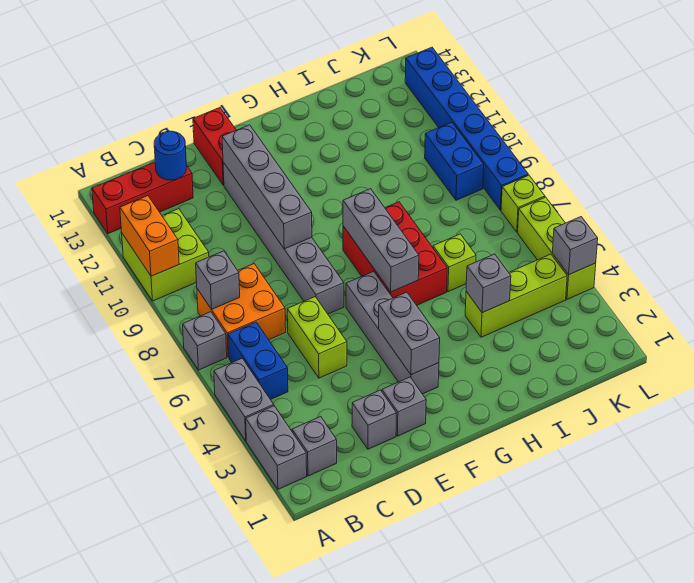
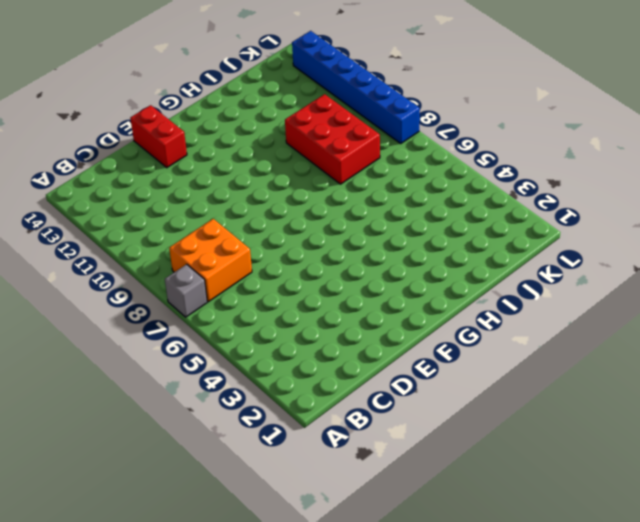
red brick I8:J10 level 1 -> red brick G6:H8 level 1
none -> grey brick A2:A3 level 1
none -> grey brick A4:A5 level 1
none -> lime brick A10:B11 level 1

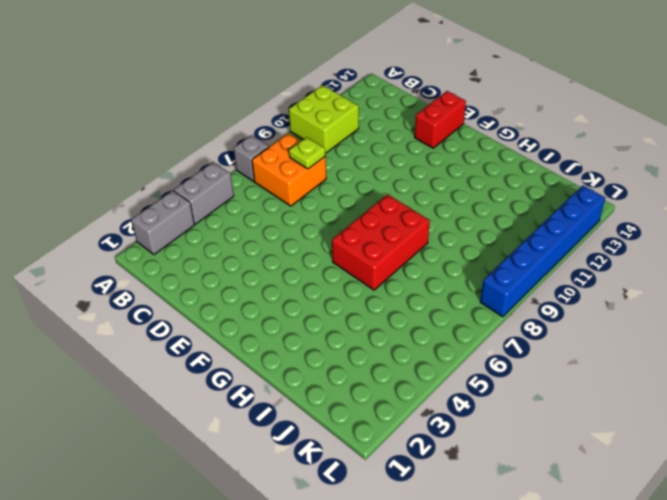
lime plate C8 level 2 -> none
none -> red brick A13:C13 level 1
none -> grey brick B2 level 1
none -> blue brick B5:B6 level 1

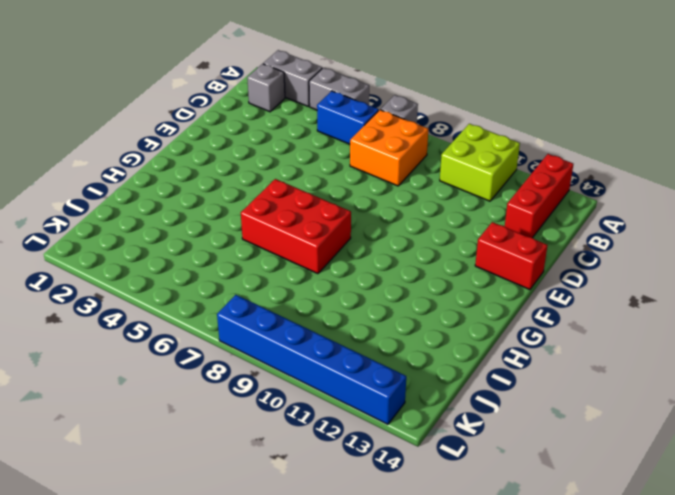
none -> grey brick D2 level 1
none -> lime brick D5:D6 level 1
none -> grey brick E2 level 1

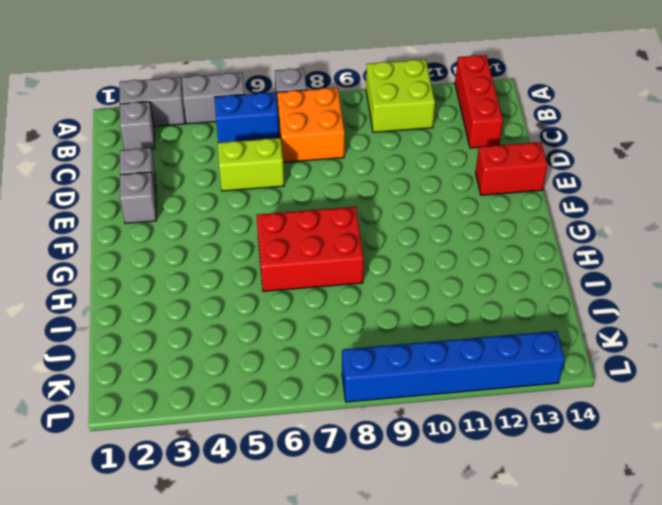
none -> grey brick E7:E12 level 1
none -> grey brick F3:F6 level 1
none -> lime brick I4:K4 level 1

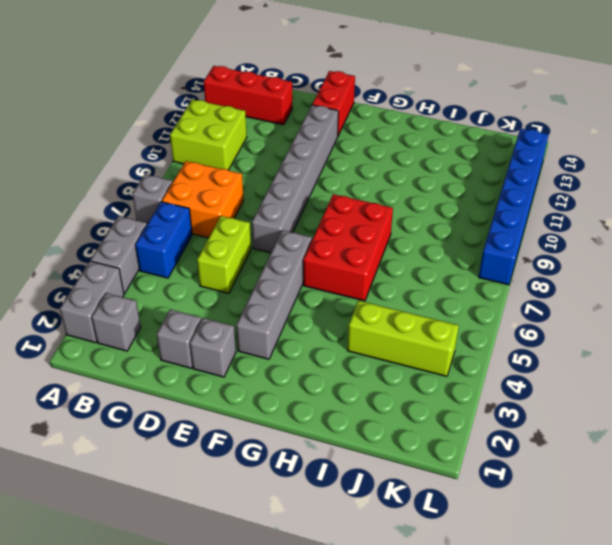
none -> lime brick I6 level 1
none -> blue brick K9:K10 level 1
none -> lime brick L4:L6 level 1

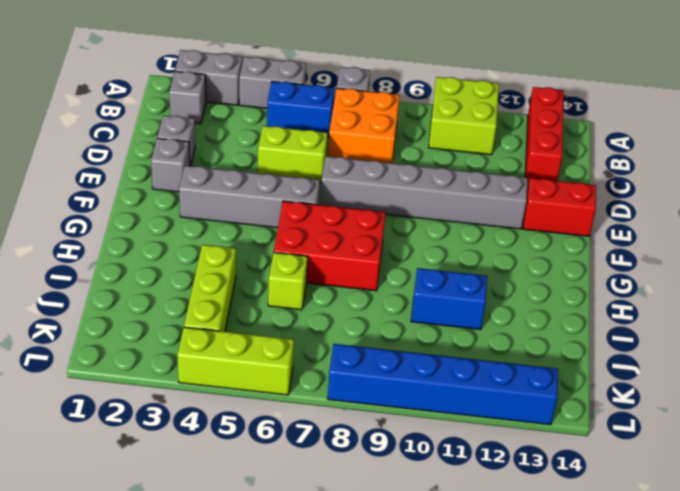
blue brick I10:I11 level 1 -> blue brick K9:K10 level 1
none -> lime brick L7 level 1
none -> orange brick A10:A11 level 2
none -> grey brick B8 level 2

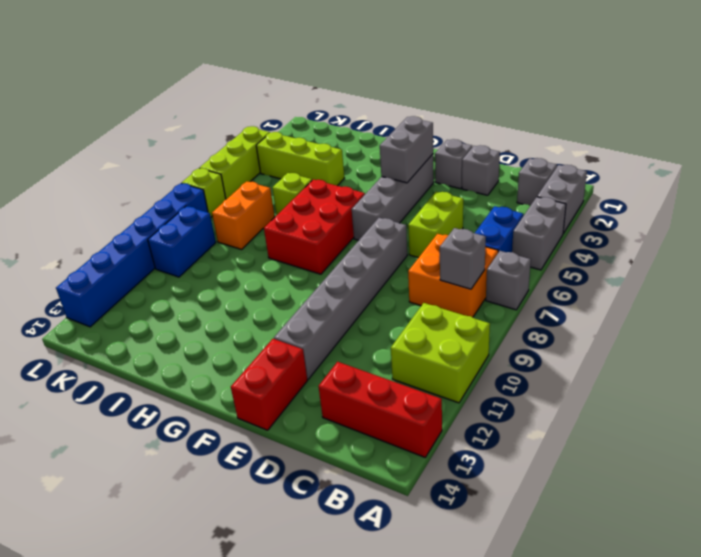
orange brick J7:J8 level 1 -> orange brick A10:A11 level 2
none -> blue round brick C13 level 2
none -> grey brick E9:E12 level 2
none -> grey brick G6:G8 level 2

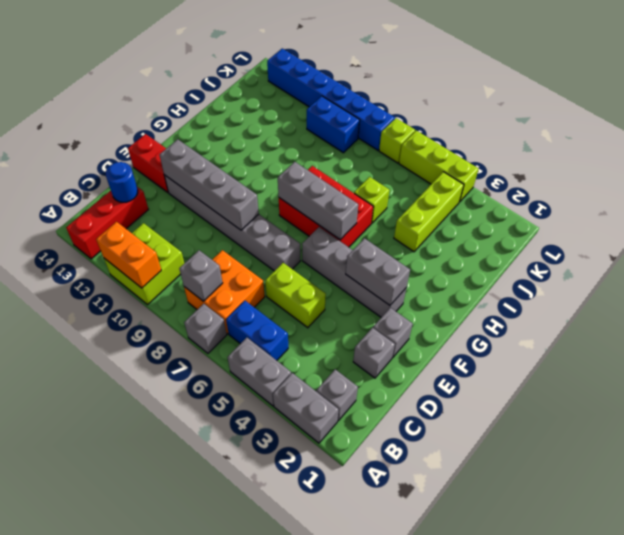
none -> grey brick I4 level 2
none -> grey brick L4 level 2

